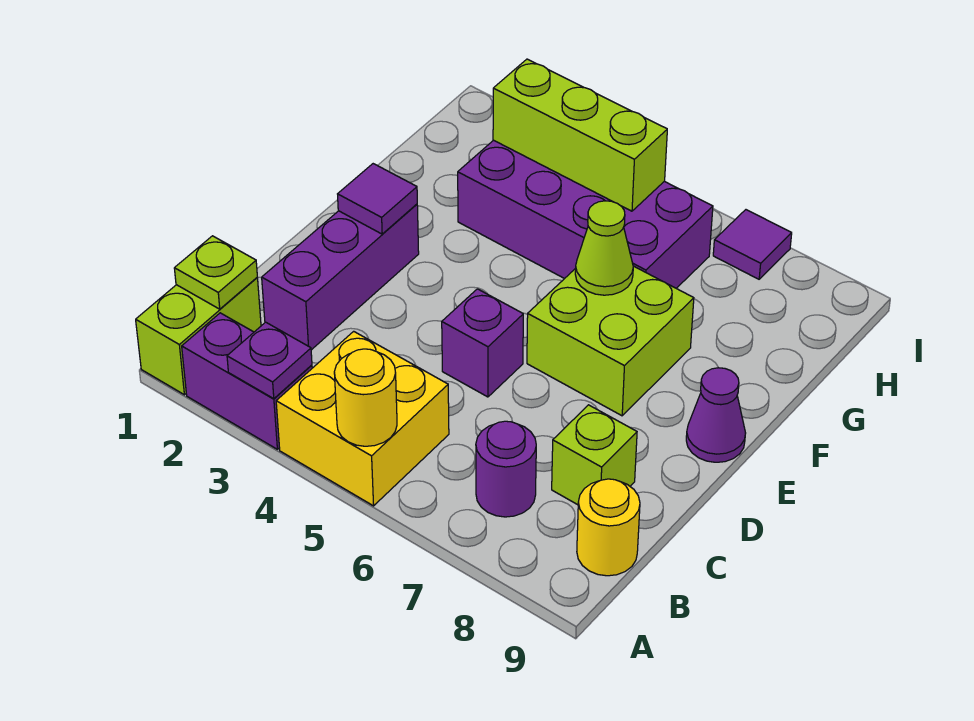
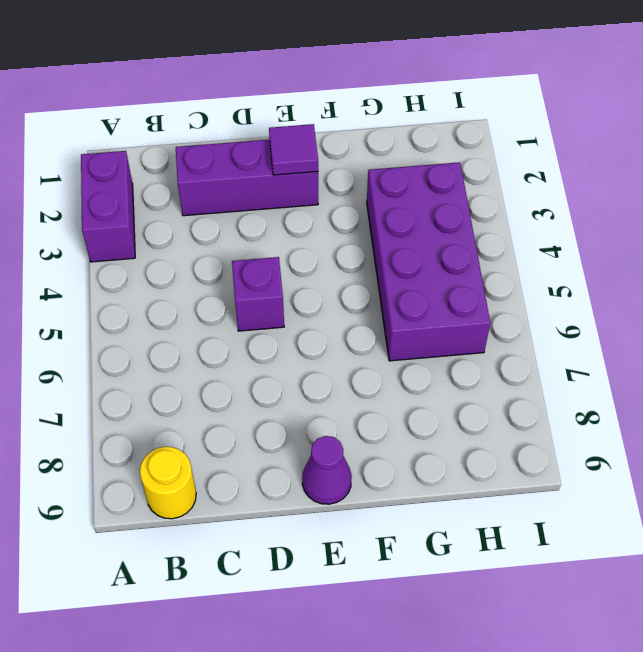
none -> lime brick A1:B1 level 1
none -> yellow brick A4:B5 level 1
none -> purple round brick B7 level 1

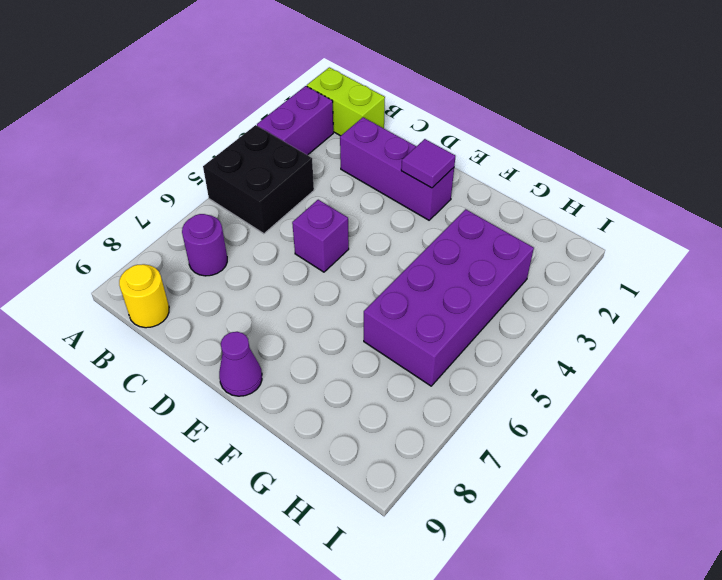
black brick A4:B5 level 1 -> yellow brick A4:B5 level 1
none -> lime brick C8 level 1
none -> lime brick E6:F7 level 1
none -> purple tile I7 level 1

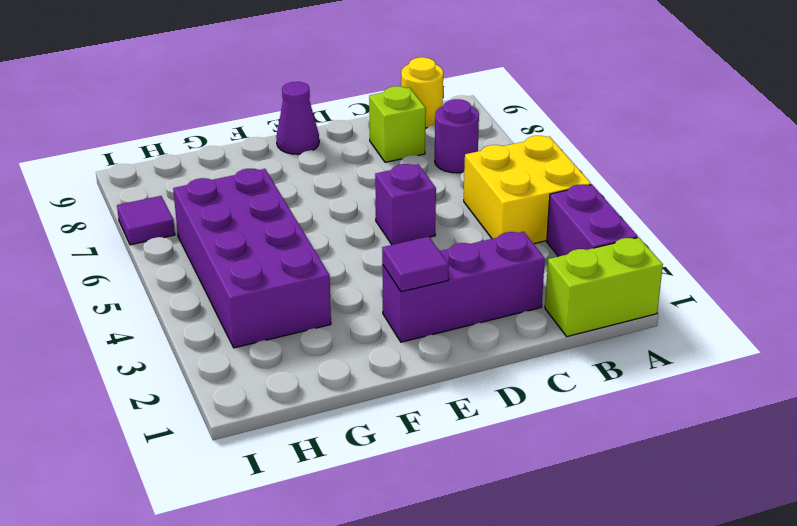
none -> lime brick E6:F7 level 1
none -> purple plate A3 level 2
none -> yellow round brick A5 level 2

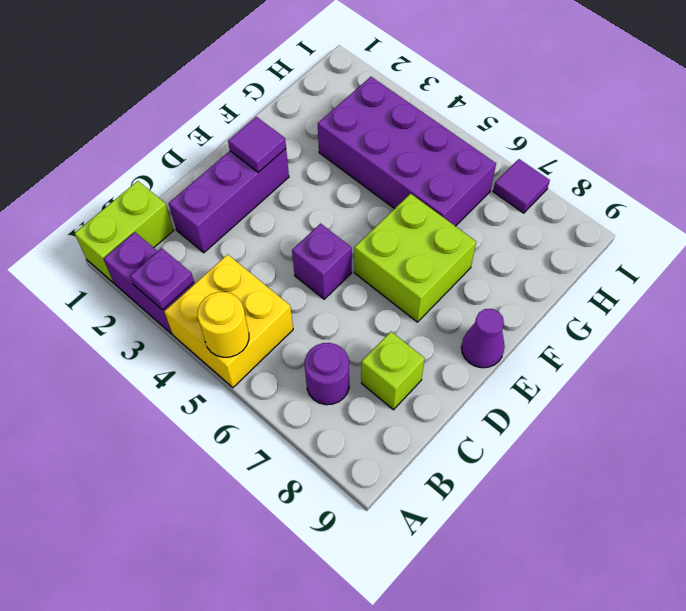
none -> yellow round brick B9 level 1
none -> lime plate B1 level 2
none -> lime cone F6 level 2

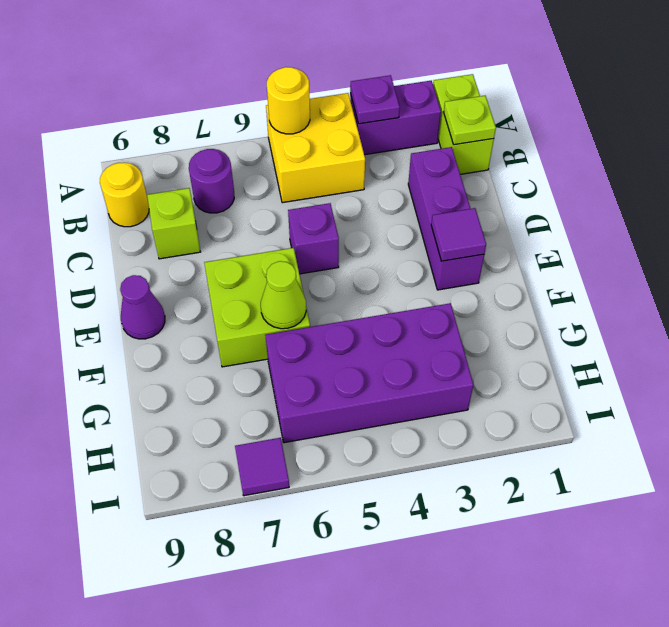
none -> lime brick H3:H5 level 2

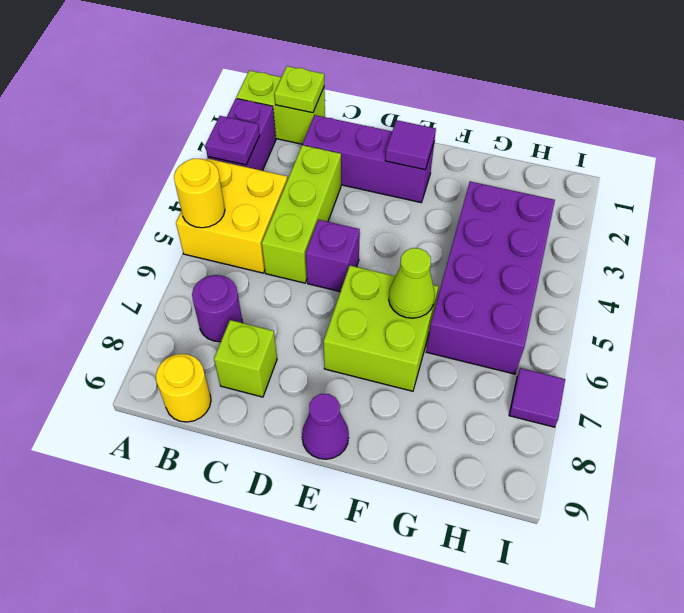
lime brick C3:C5 level 1 -> lime brick H3:H5 level 2

